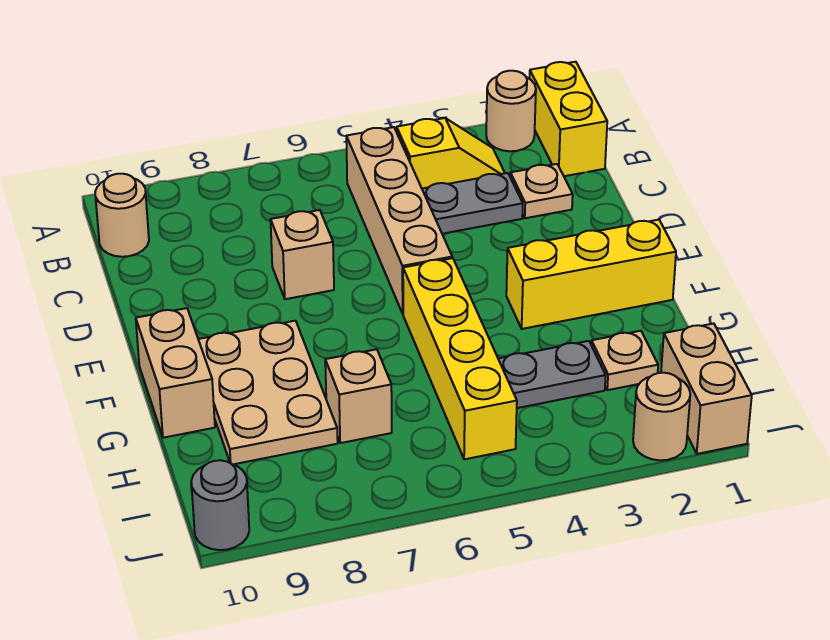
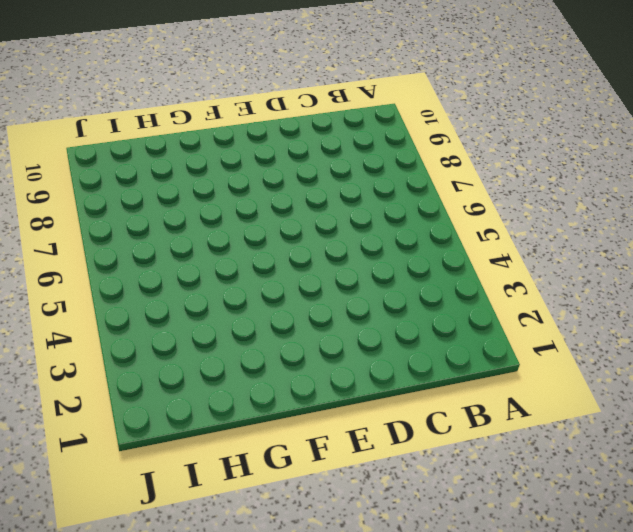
none -> yellow brick A1:B1 level 1
none -> tan round brick A2 level 1
none -> yellow slope B3:B4 level 1 top 4

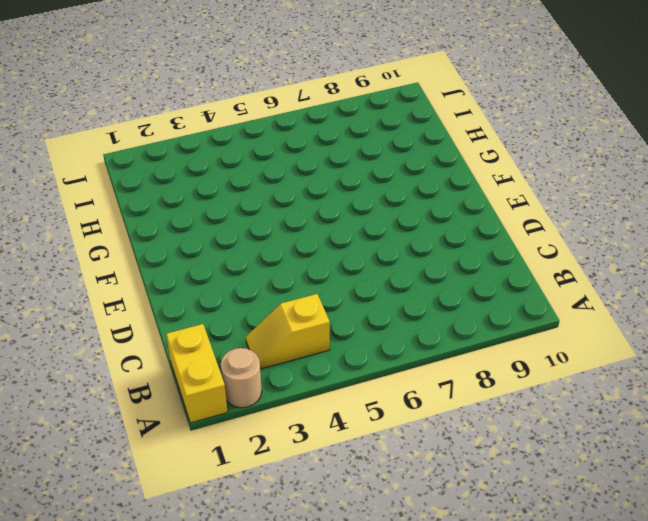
none -> tan brick B5:E5 level 1
none -> tan round brick B10 level 1
none -> tan plate C2 level 1

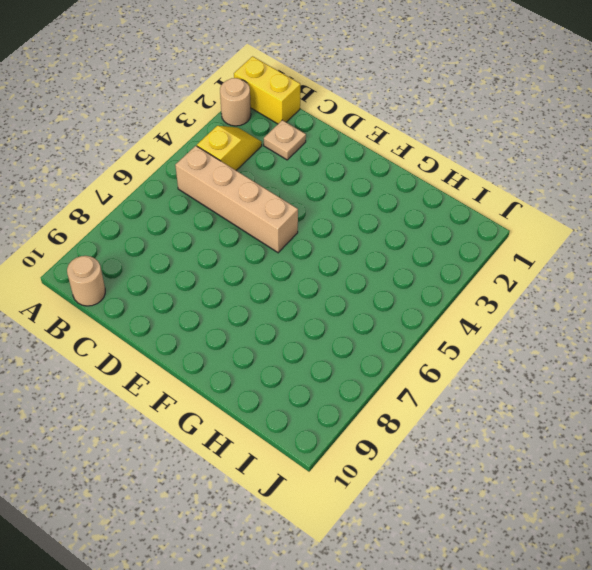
none -> grey plate C3:C4 level 1
none -> tan brick D7 level 1
none -> yellow brick F1:F3 level 1

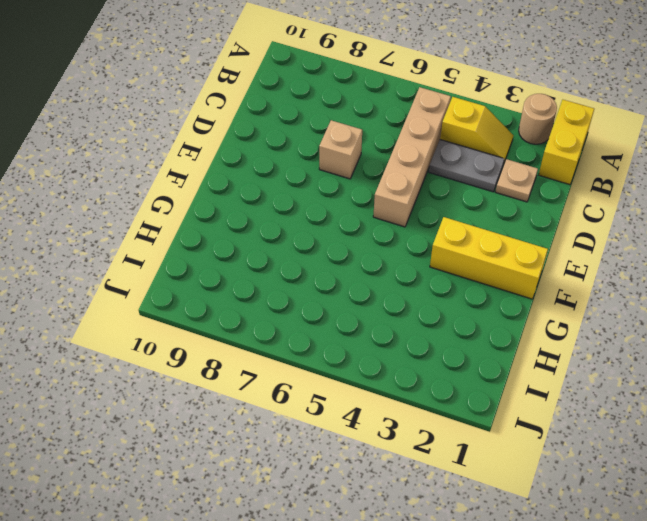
none -> tan round brick B10 level 1
none -> yellow brick F5:I5 level 1
none -> tan plate F8:H9 level 1

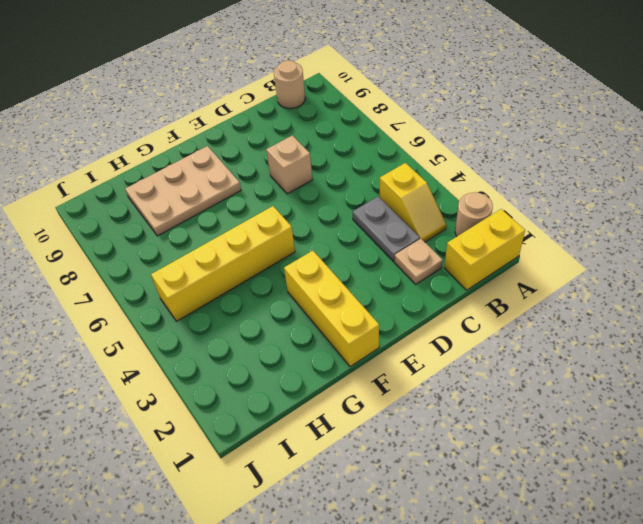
none -> tan brick B5:E5 level 1
none -> tan brick F10:G10 level 1
none -> tan plate H2 level 1

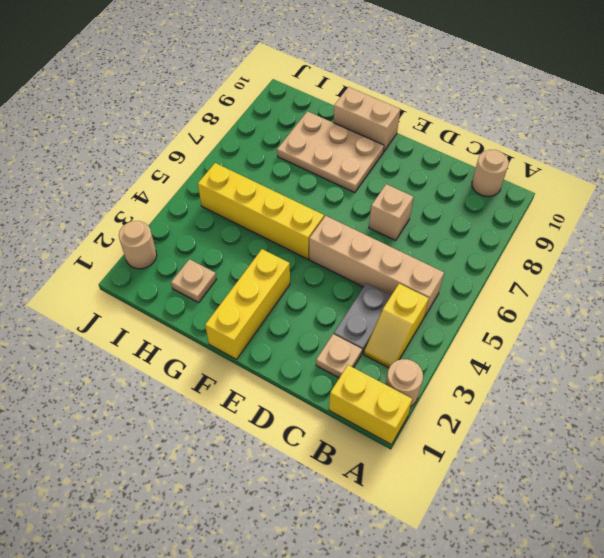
none -> grey plate H3:H4 level 1
none -> tan brick H7 level 1
none -> tan brick I1:J1 level 1

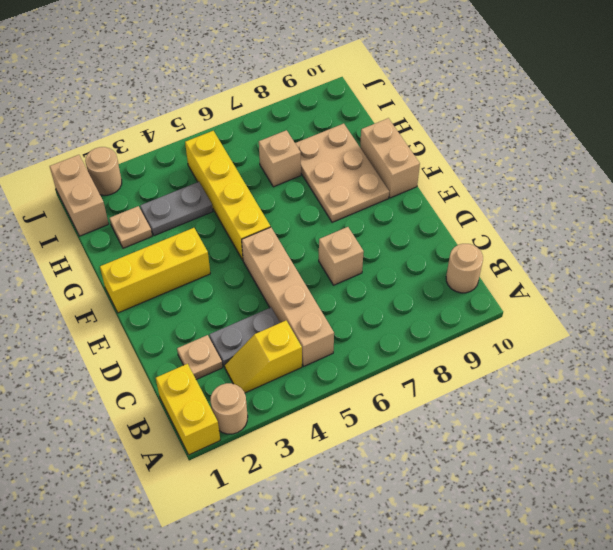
none -> grey round brick J10 level 1

